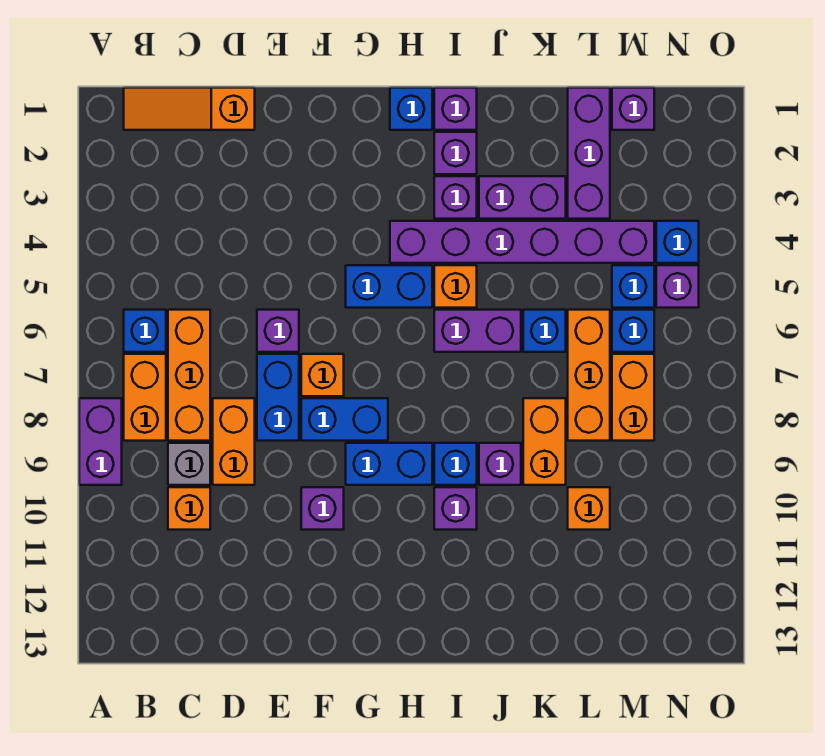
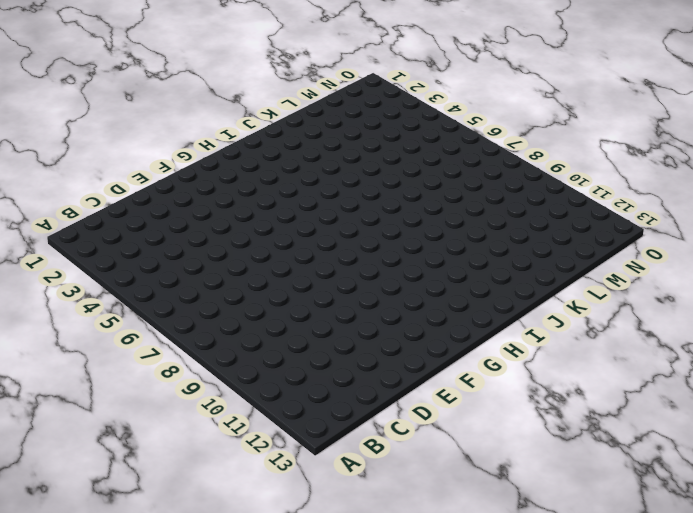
none -> purple brick A8:A9 level 1
none -> orange slope B1:D1 level 1 top D
none -> blue brick B6 level 1
none -> orange brick B7:B8 level 1

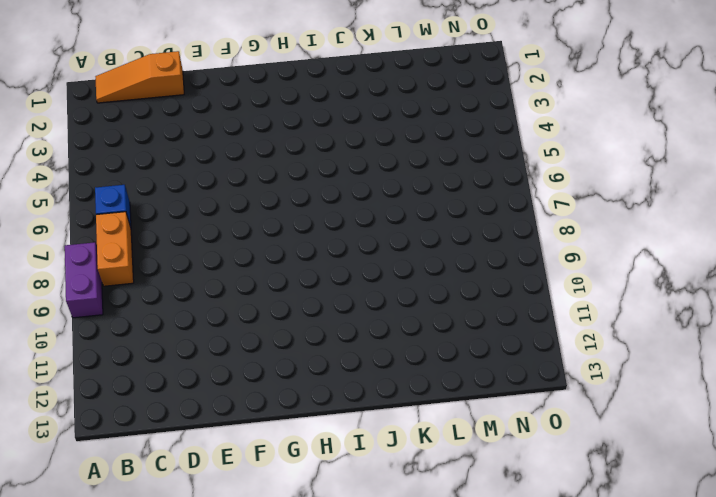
none -> orange brick C6:C8 level 1
none -> grey brick C9 level 1
none -> orange brick C10 level 1
none -> orange brick D8:D9 level 1

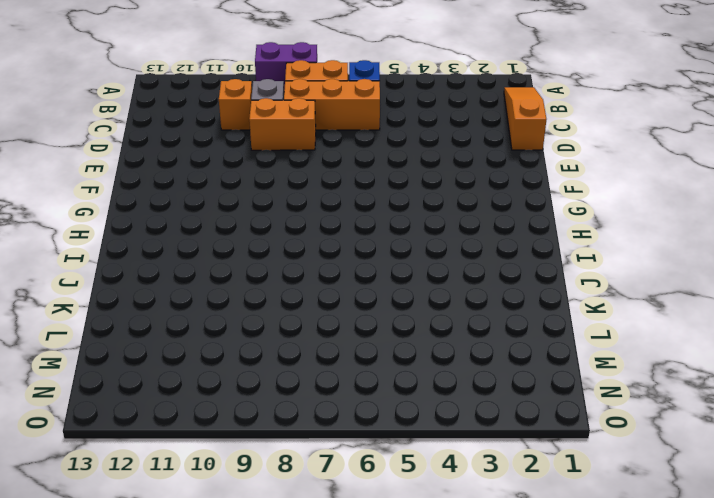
none -> purple brick E6 level 1
none -> blue brick E7:E8 level 1
none -> orange brick F7 level 1
none -> blue brick F8:G8 level 1

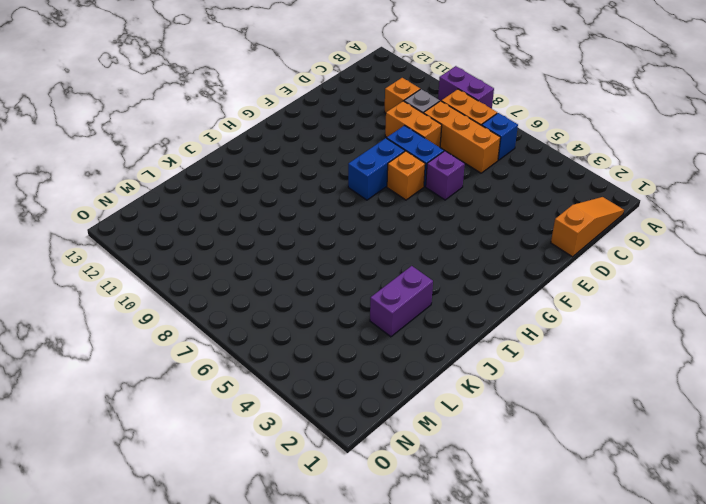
none -> purple brick F10 level 1
none -> blue brick G5:H5 level 1
none -> blue brick G9:H9 level 1
none -> blue brick H1 level 1

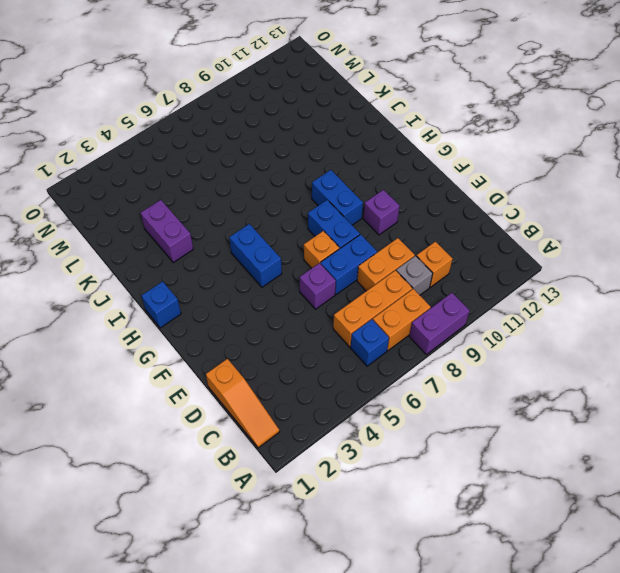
none -> purple brick H4:M4 level 1
none -> purple brick I1 level 1
none -> purple brick I2 level 1
none -> purple brick I3 level 1

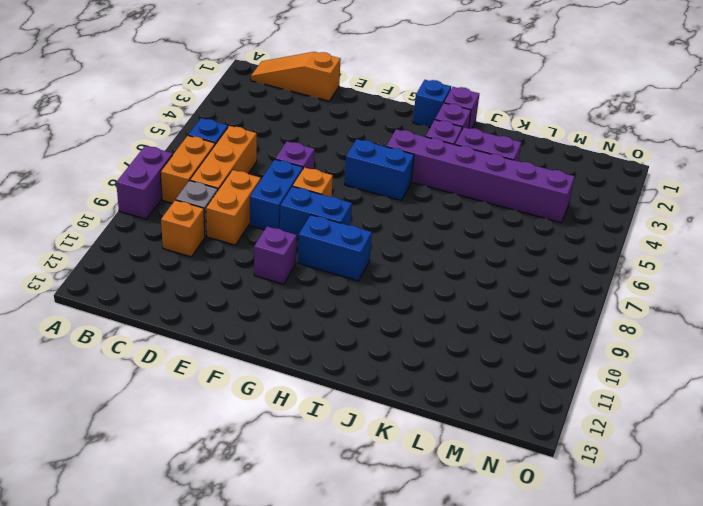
none -> orange brick I5 level 1
none -> purple brick I6:J6 level 1
none -> blue brick I9 level 1
none -> purple brick I10 level 1

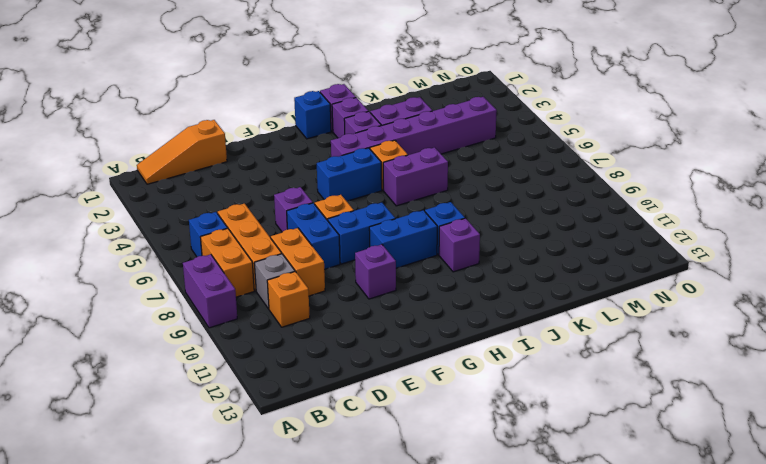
none -> purple brick J9 level 1
none -> blue brick K6 level 1
none -> orange brick K8:K9 level 1
none -> purple brick L1:L3 level 1

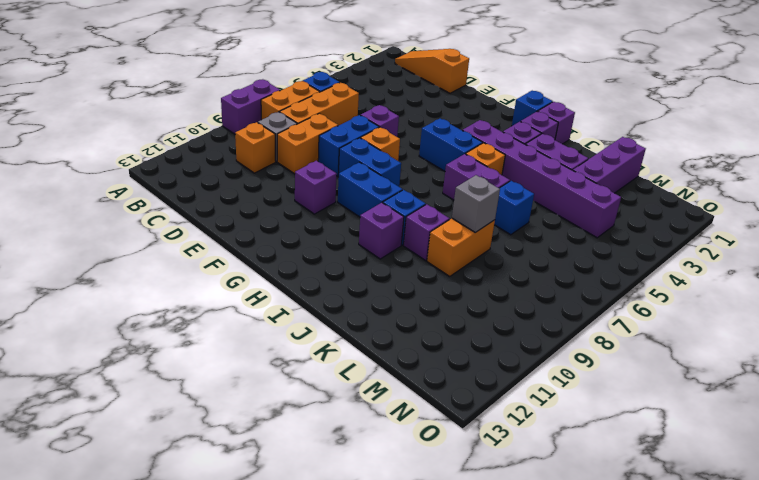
grey brick K8 level 2 -> none
none -> orange brick L6:L8 level 1
none -> orange brick L10 level 1
none -> purple brick M1 level 1
none -> blue brick M5 level 1

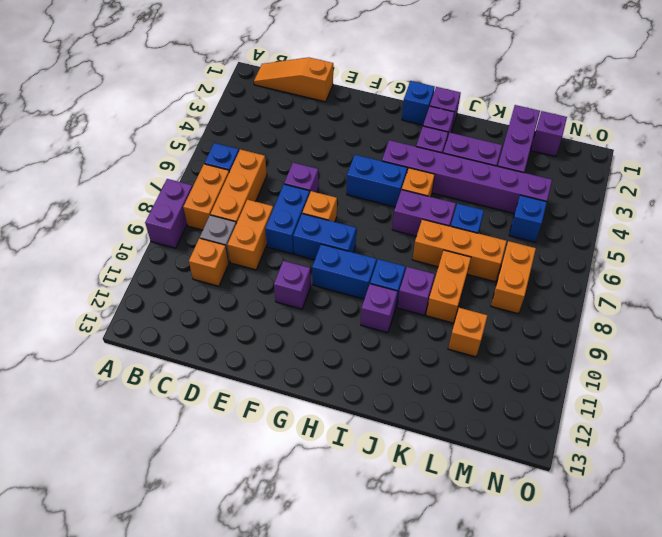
orange brick J7:L7 level 1 -> orange brick L6:L8 level 1
none -> blue brick M6 level 1
none -> blue brick N4 level 1
none -> purple brick N5 level 1

